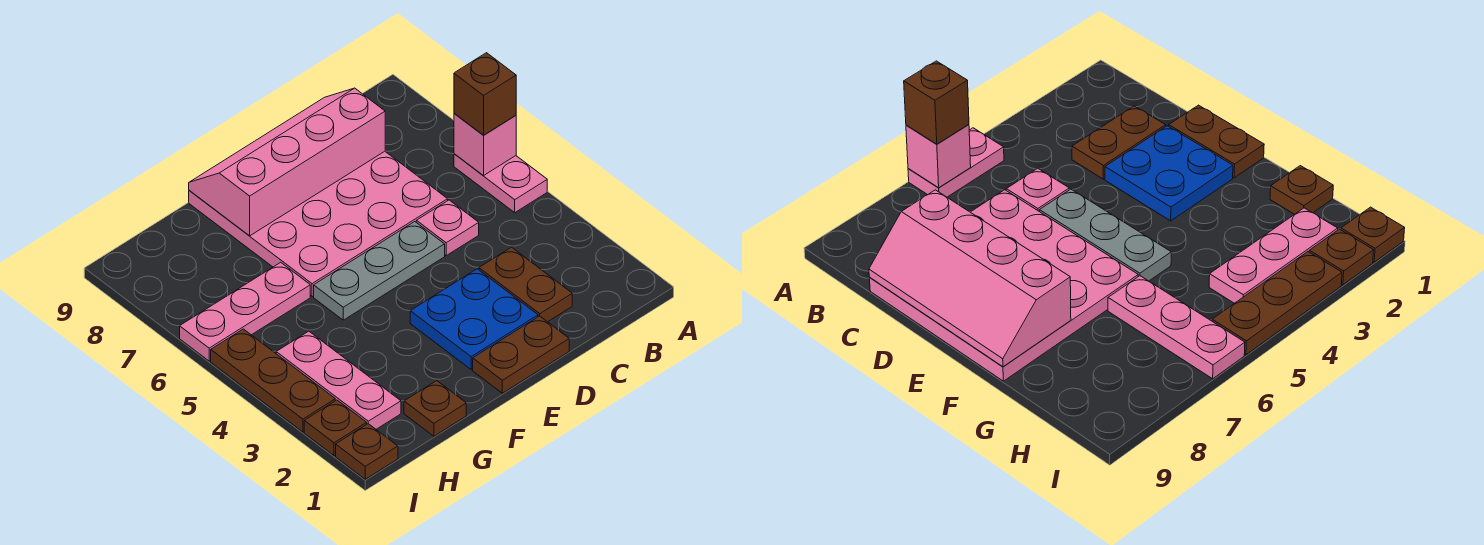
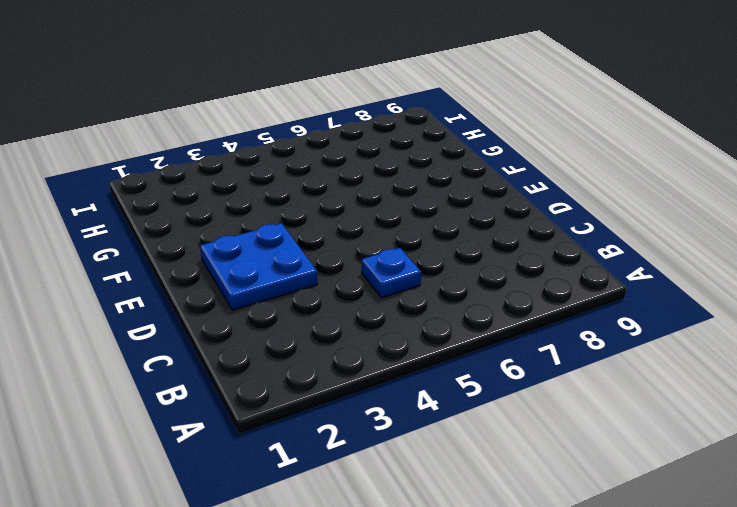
blue plate C5 level 1 -> pink plate C5 level 1
none -> pink plate A5:A6 level 1
none -> brown plate C2:C3 level 1
none -> pink plate C6:F9 level 1

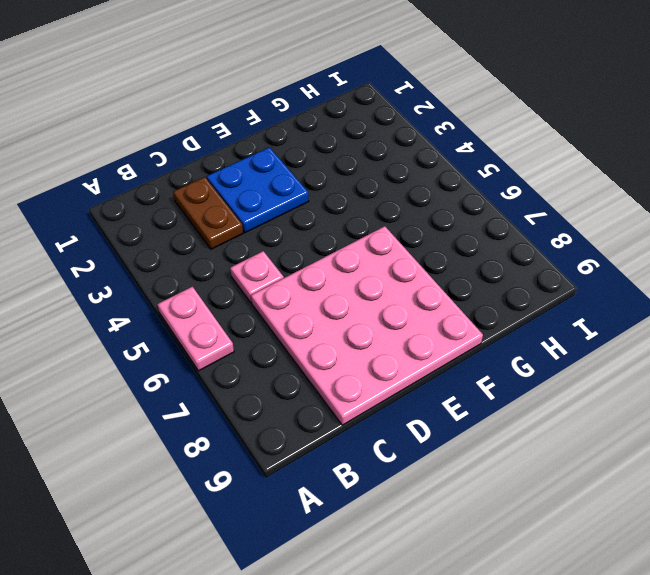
none -> brown plate D1:E1 level 1
none -> grey plate D5:F5 level 1
none -> brown plate G1 level 1

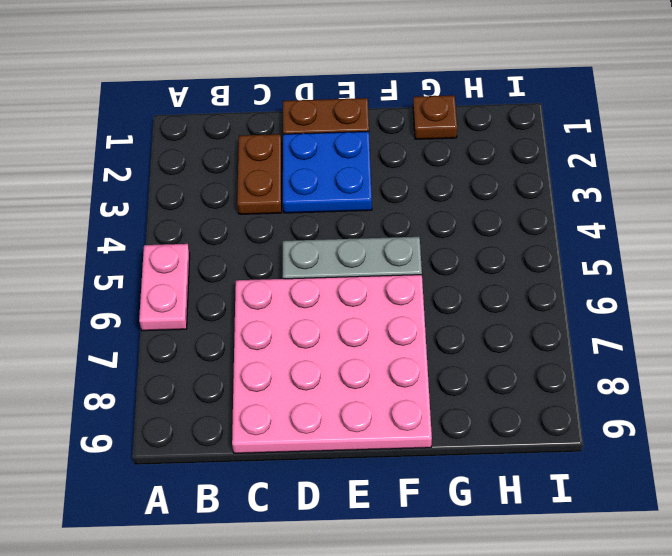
none -> pink plate C5 level 1
none -> pink plate G6:I6 level 1
none -> pink plate H2:H4 level 1

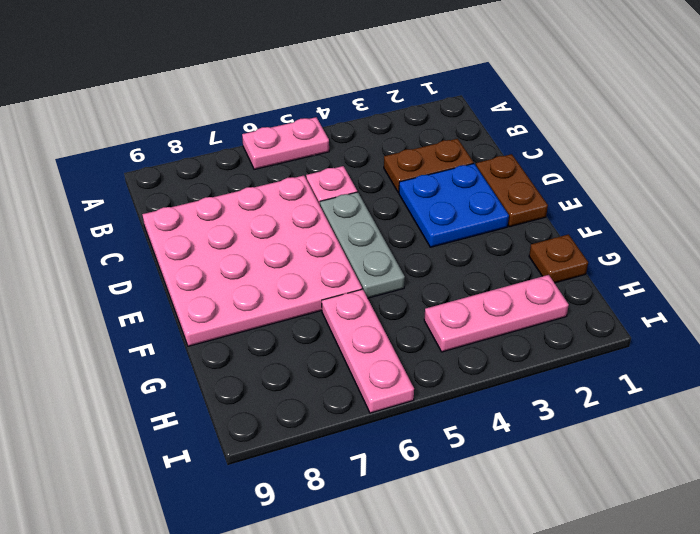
none -> brown plate I1 level 1
none -> brown plate I2 level 1
none -> brown plate I3:I5 level 1

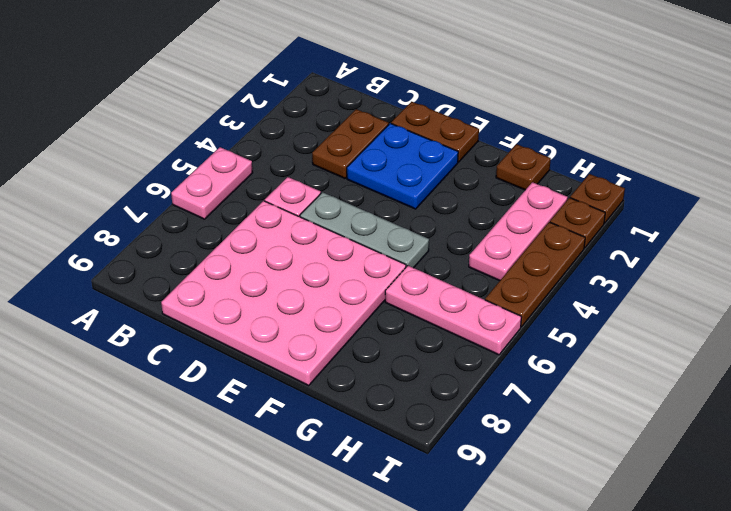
none -> pink brick A6 level 2
none -> pink slope C8:F9 level 2 top 8
none -> brown brick A6 level 3

